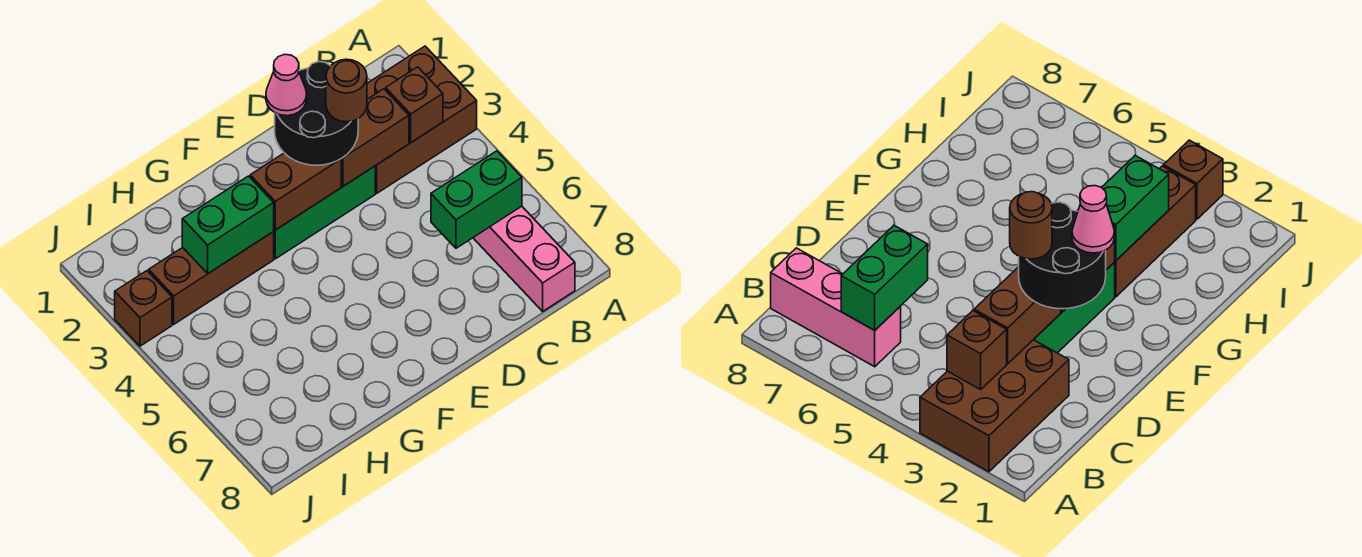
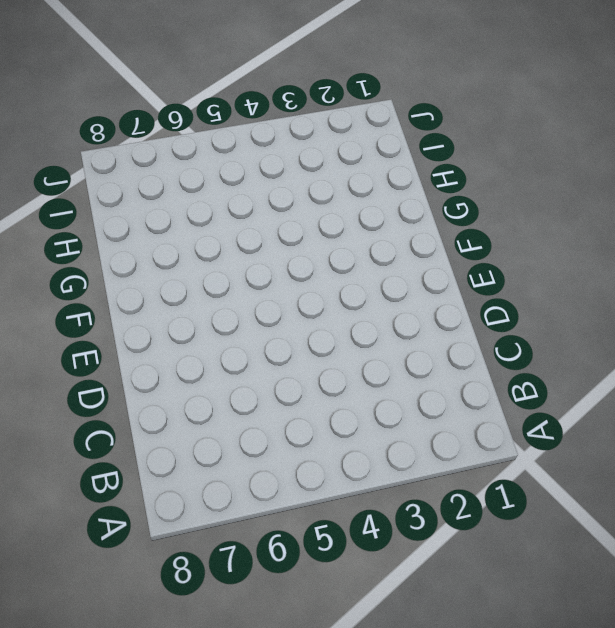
none -> brown brick A2:C3 level 1
none -> pink brick B6:B8 level 1
none -> green brick D3:F3 level 1

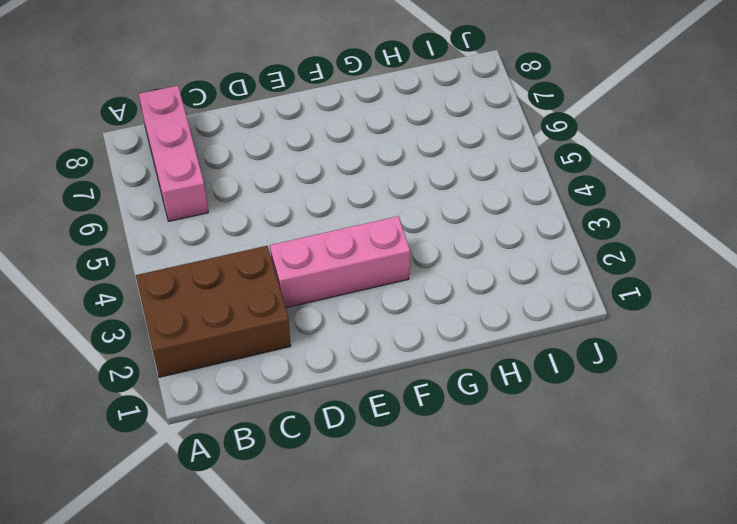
pink brick D3:F3 level 1 -> green brick D3:F3 level 1
none -> brown brick G3:I3 level 1
none -> brown brick J3 level 1
none -> brown brick B3 level 2

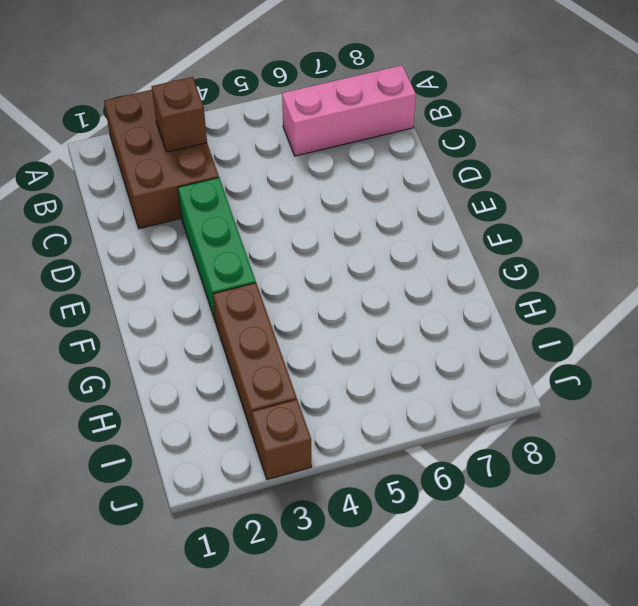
none -> green brick B6:C6 level 2
none -> brown brick C3:D3 level 2
none -> brown brick E3:F3 level 2

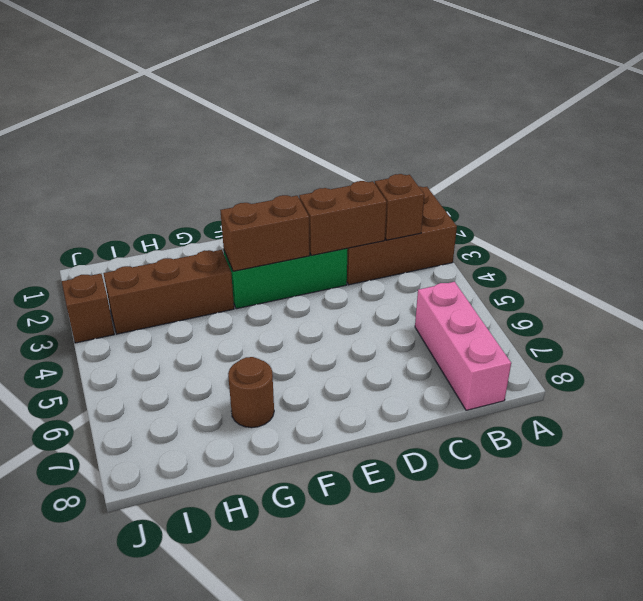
brown round brick G7 level 1 -> brown round brick D3 level 4
none -> green brick B6:C6 level 2
none -> green brick G3:H3 level 2
none -> black round brick D2:E3 level 3

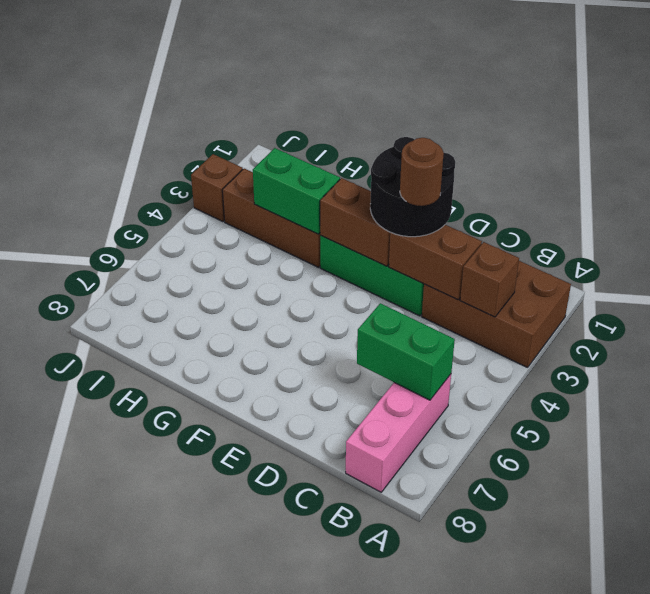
none -> pink cone E2 level 4

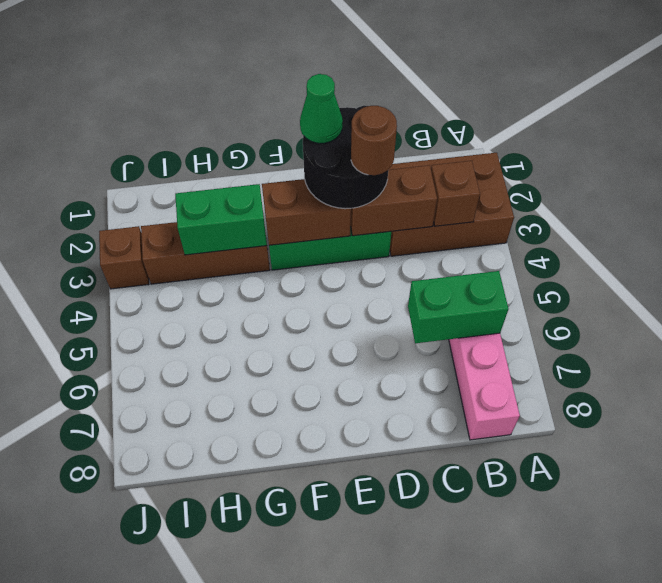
green cone E2 level 4 -> pink cone E2 level 4

